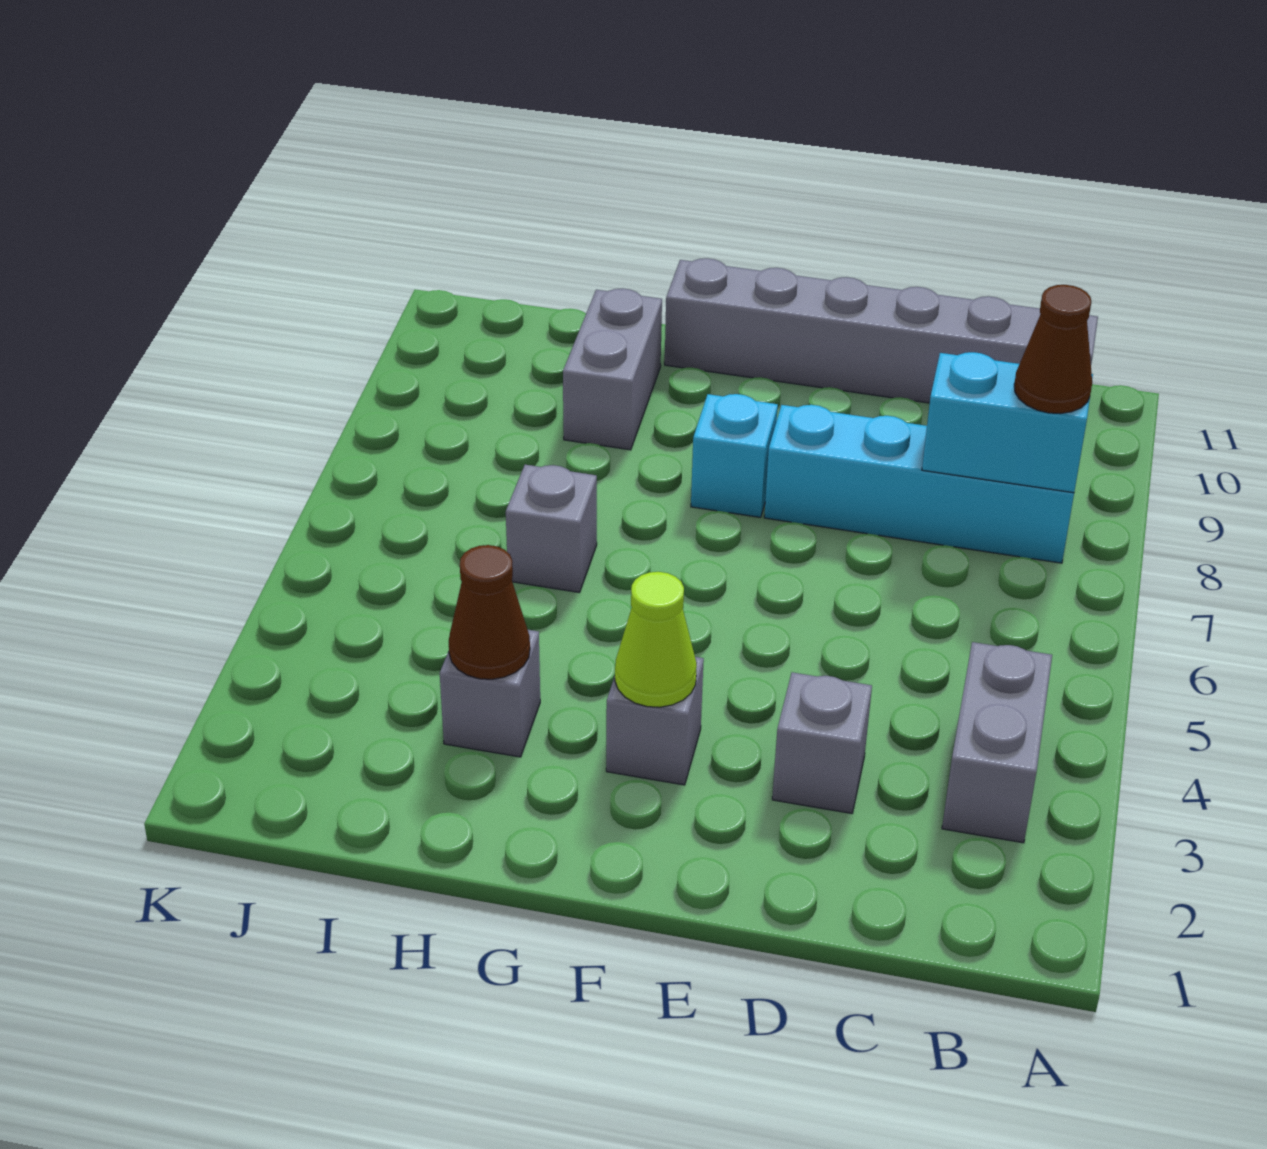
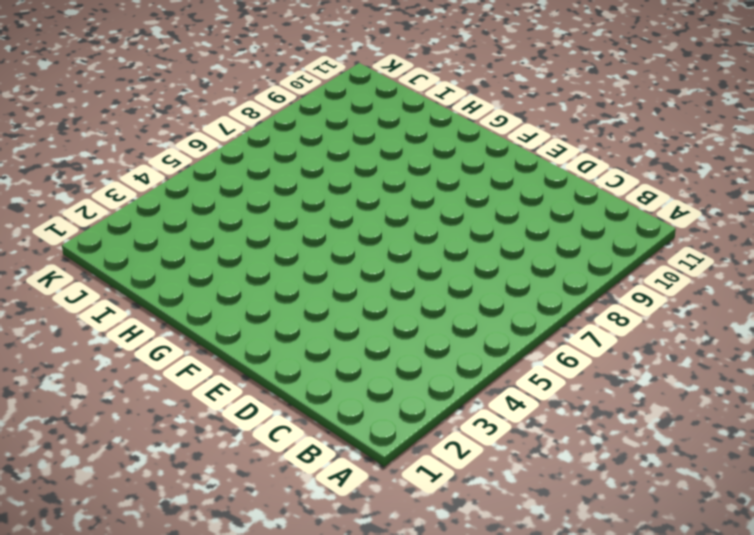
none -> grey brick B3:B4 level 1
none -> cyan brick B8:E8 level 1
none -> grey brick B11:G11 level 1

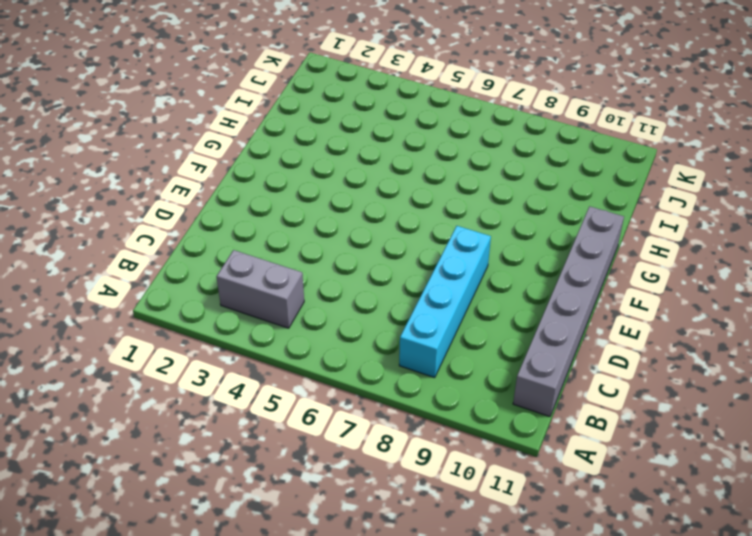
none -> grey brick D3 level 1
none -> grey brick F3 level 1
none -> cyan brick F8 level 1

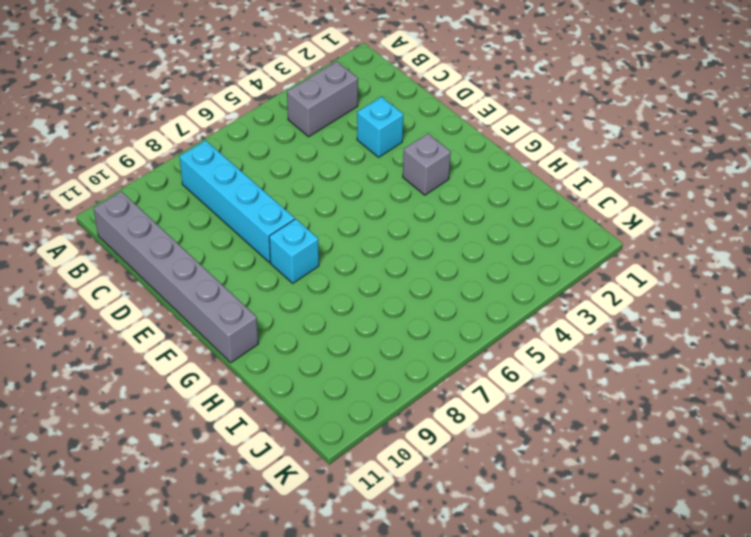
cyan brick D3 level 1 -> grey brick D3 level 1
none -> grey brick H3 level 1
none -> grey brick H6 level 1
none -> grey brick H9:H10 level 1

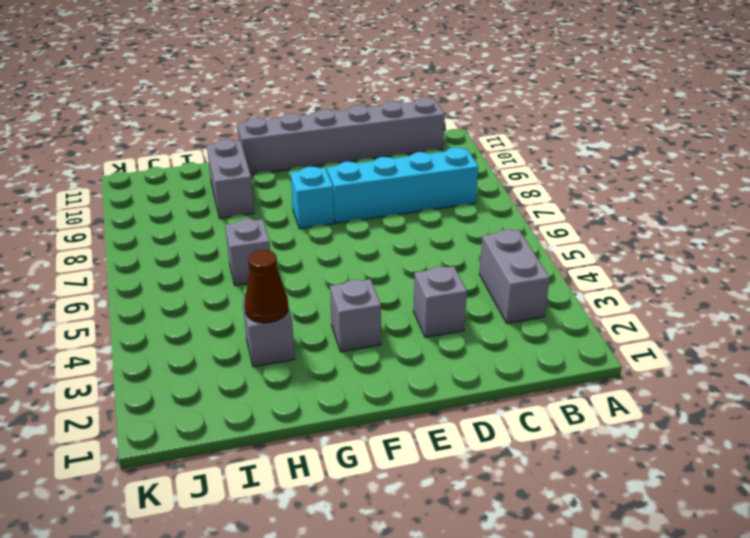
none -> cyan brick B8:C8 level 2
none -> lime cone F3 level 2
none -> brown cone B8 level 3

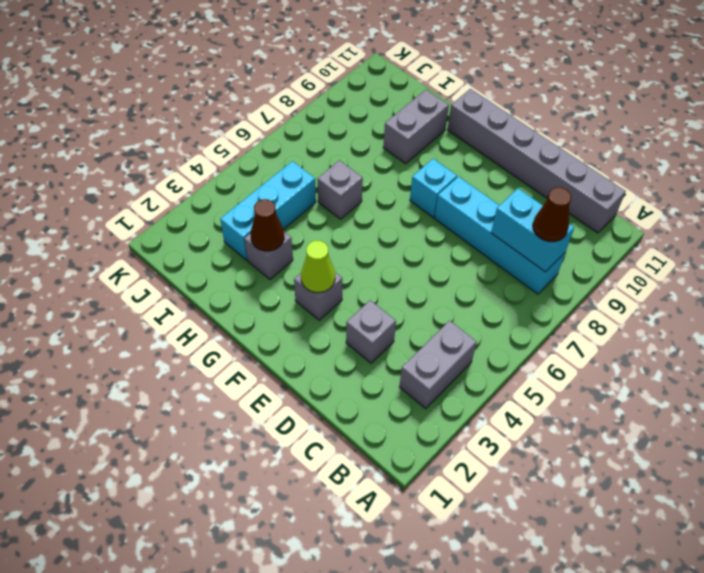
cyan brick I3:I5 level 1 -> none

